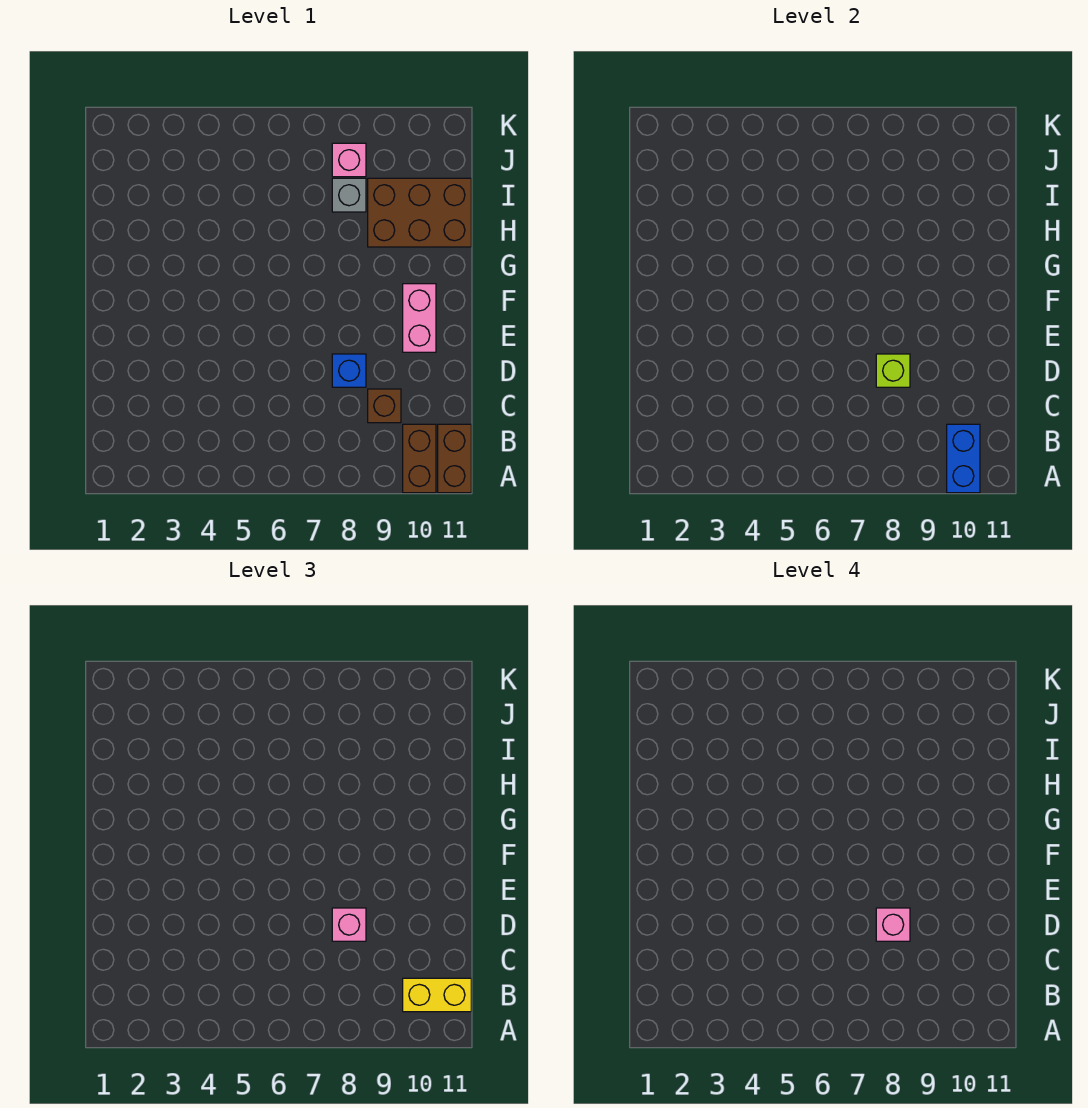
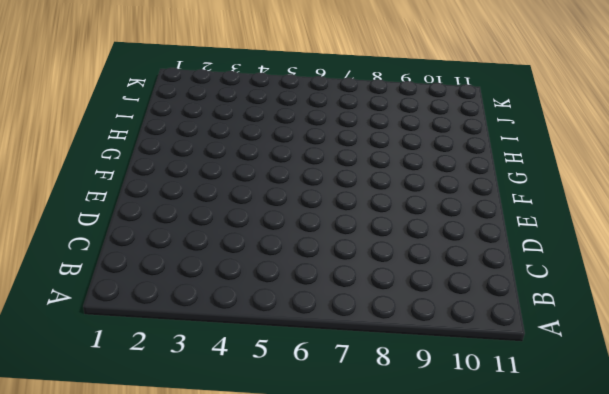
none -> brown brick A10:B10 level 1
none -> brown brick A11:B11 level 1
none -> brown brick C9 level 1

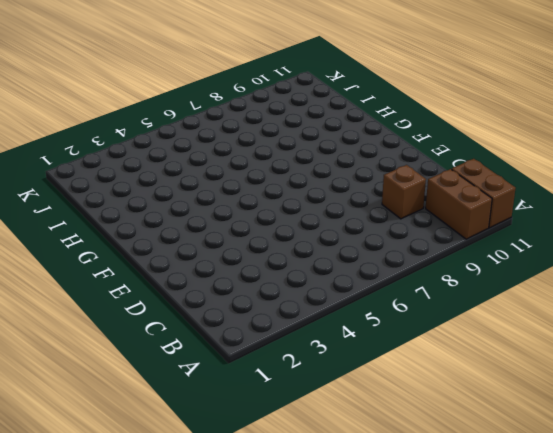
none -> blue brick D8 level 1
none -> pink brick E10:F10 level 1
none -> brown brick H9:I11 level 1

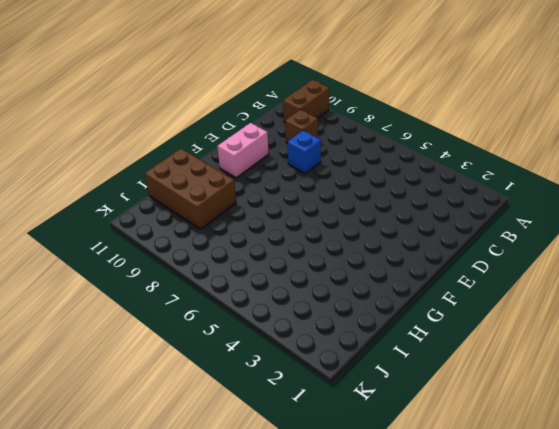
none -> brown brick A11:B11 level 1
none -> grey brick I8 level 1
none -> pink brick J8 level 1

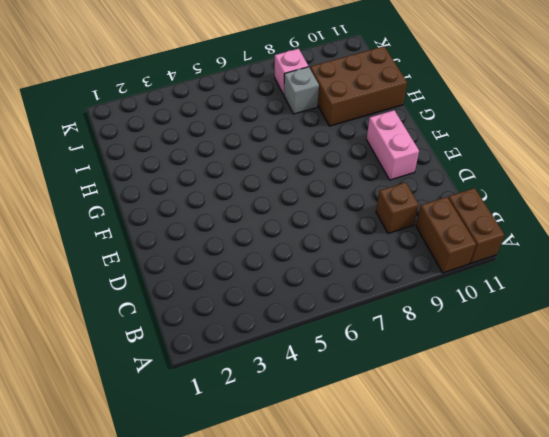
none -> blue brick D8 level 1
none -> blue brick A10:B10 level 2
none -> lime brick D8 level 2

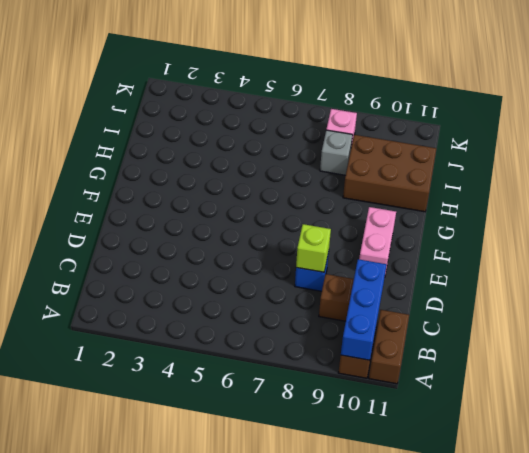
blue brick A10:C10 level 2 -> blue brick A10:B10 level 2
none -> yellow brick B10:B11 level 3
none -> pink brick D8 level 3
none -> pink brick D8 level 4

